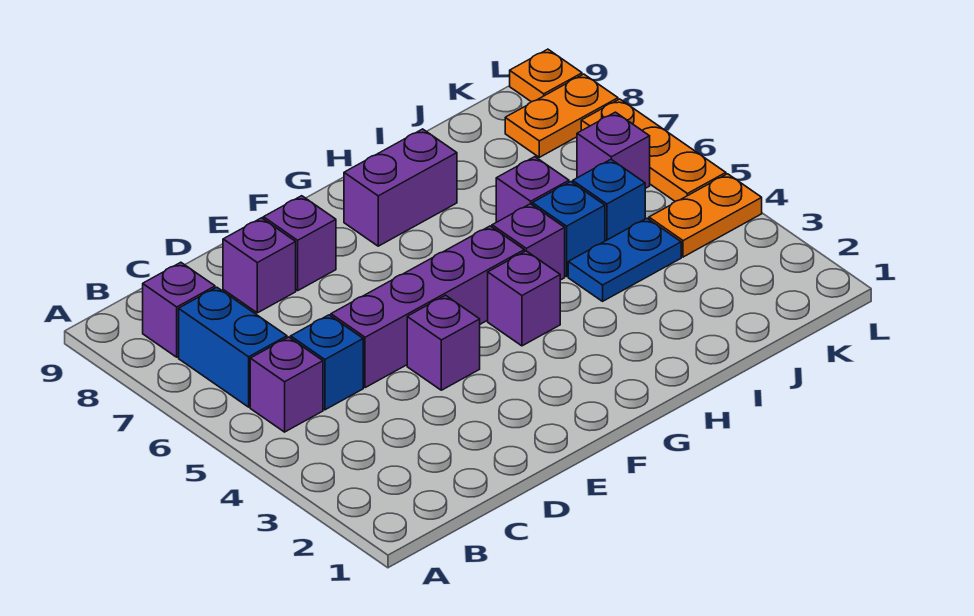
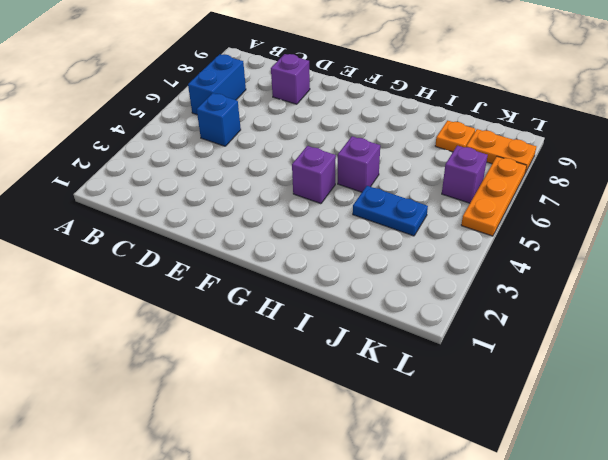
orange plate J8 level 1 -> orange plate L9 level 1
none -> purple brick B5 level 1
none -> purple brick B8 level 1
none -> purple brick D5:G5 level 1

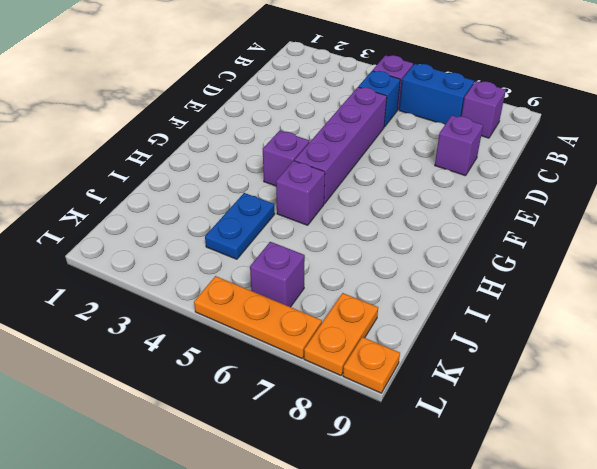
none -> purple brick E4 level 1
none -> purple brick E8 level 1
none -> purple brick G8:H8 level 1

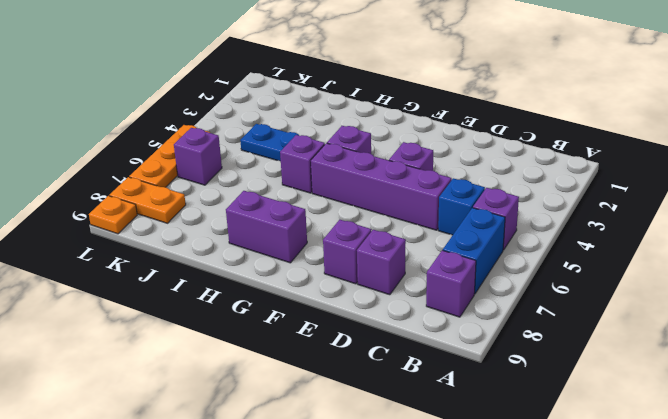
none -> blue brick I5 level 1
none -> purple brick I6 level 1
none -> blue brick J5 level 1

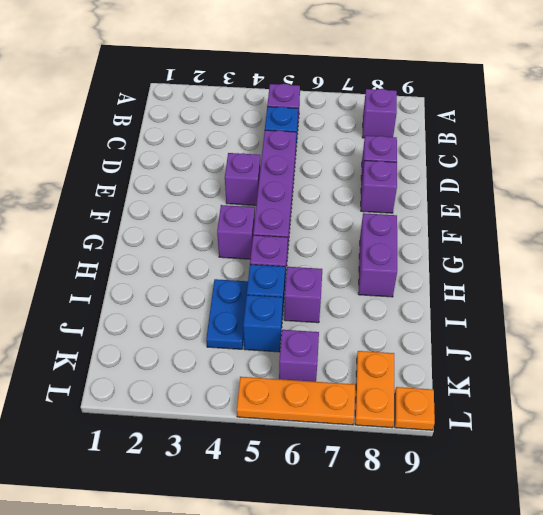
none -> blue brick B6:B7 level 1
none -> orange plate K4:L4 level 1

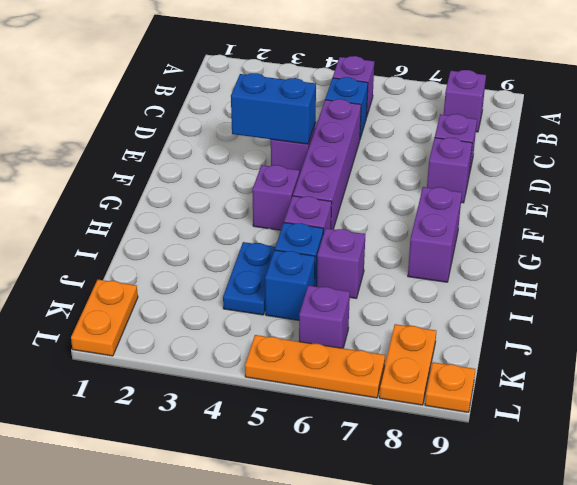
blue brick E3:E4 level 2 -> blue brick B6:B7 level 1
orange plate K1:L1 level 1 -> orange plate K4:L4 level 1

